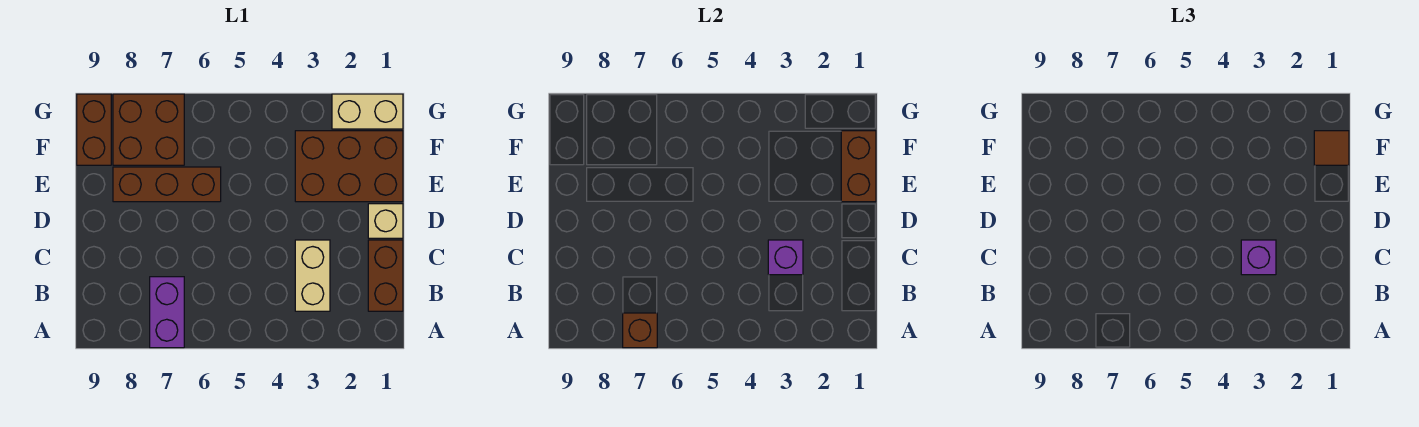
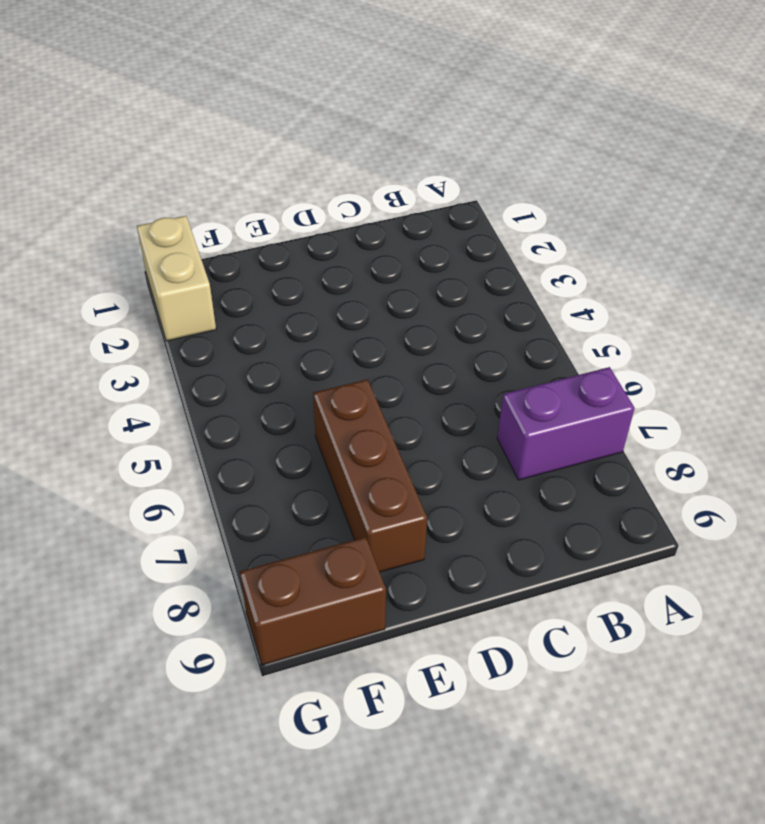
none -> brown brick B1:C1 level 1
none -> tan brick B3:C3 level 1
none -> tan brick D1 level 1

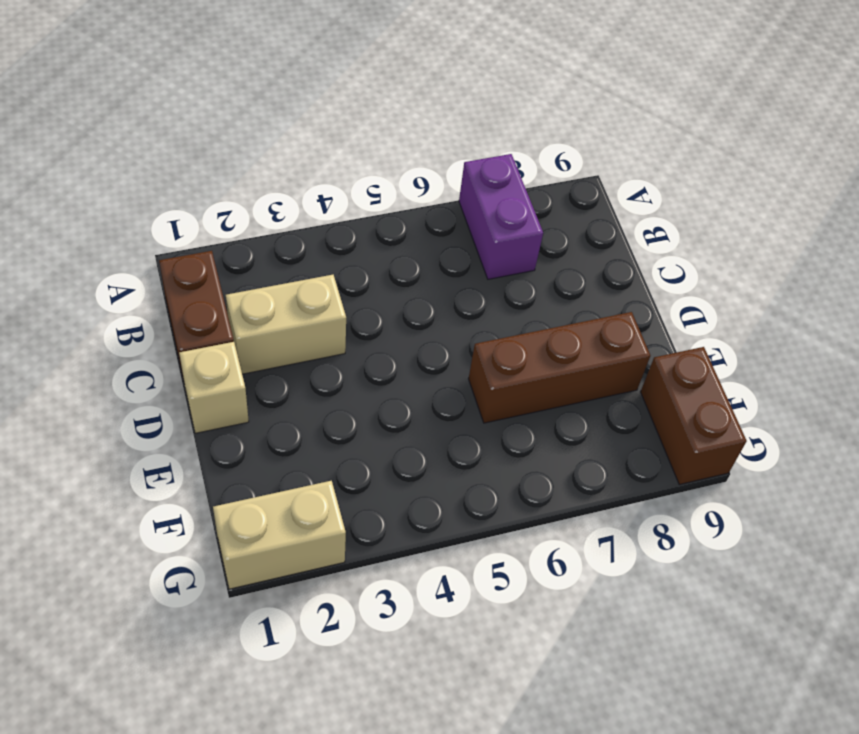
tan brick C2:C3 level 1 -> tan brick B3:C3 level 1
none -> brown brick E1:F3 level 1
none -> brown brick F7:G8 level 1
none -> brown brick A7 level 2

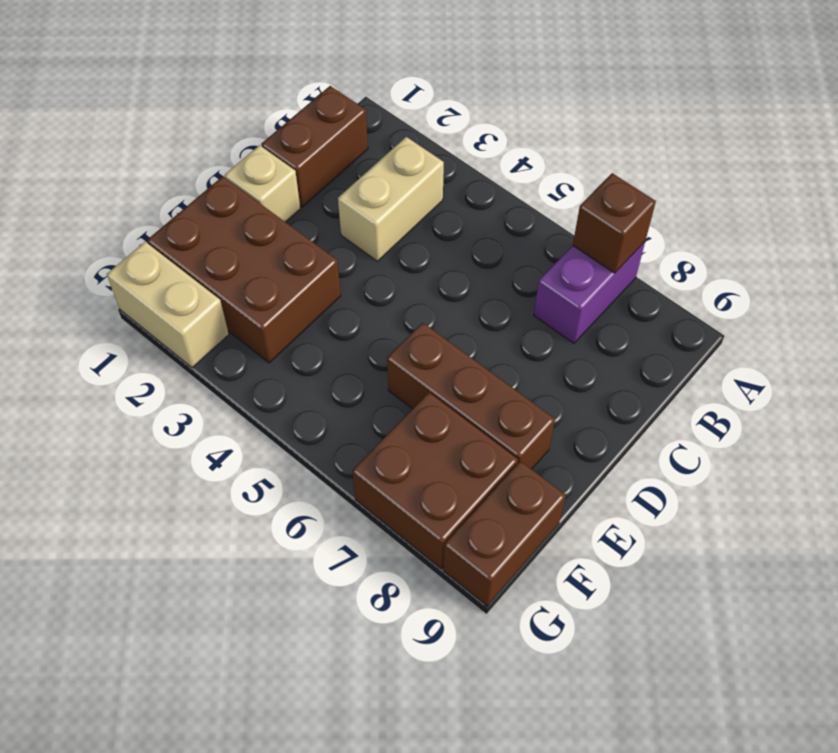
none -> purple brick C3 level 2
none -> brown brick E1:F1 level 2
none -> purple brick C3 level 3

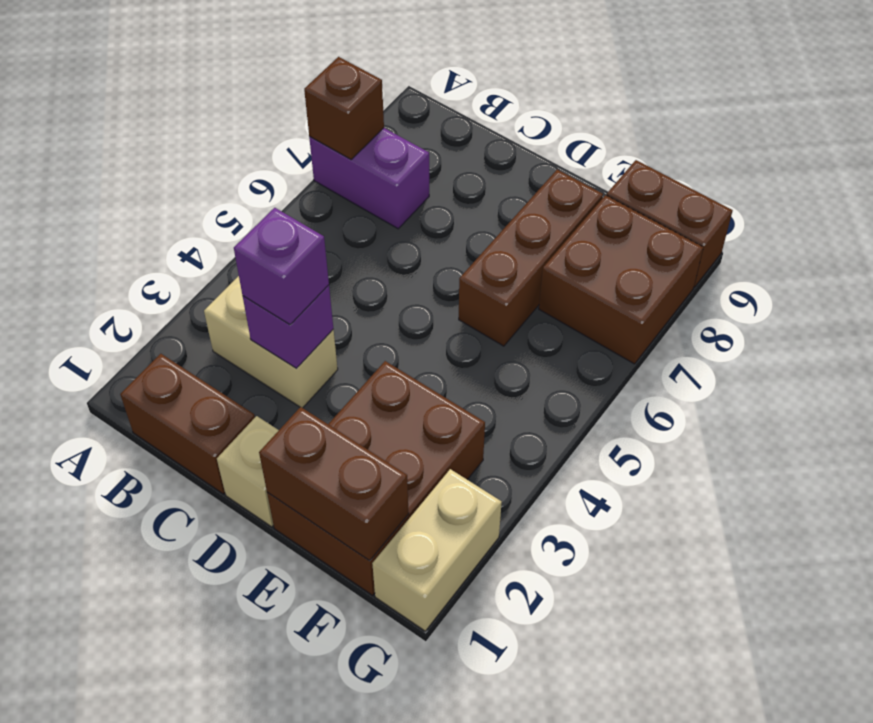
none -> brown tile F1 level 3

